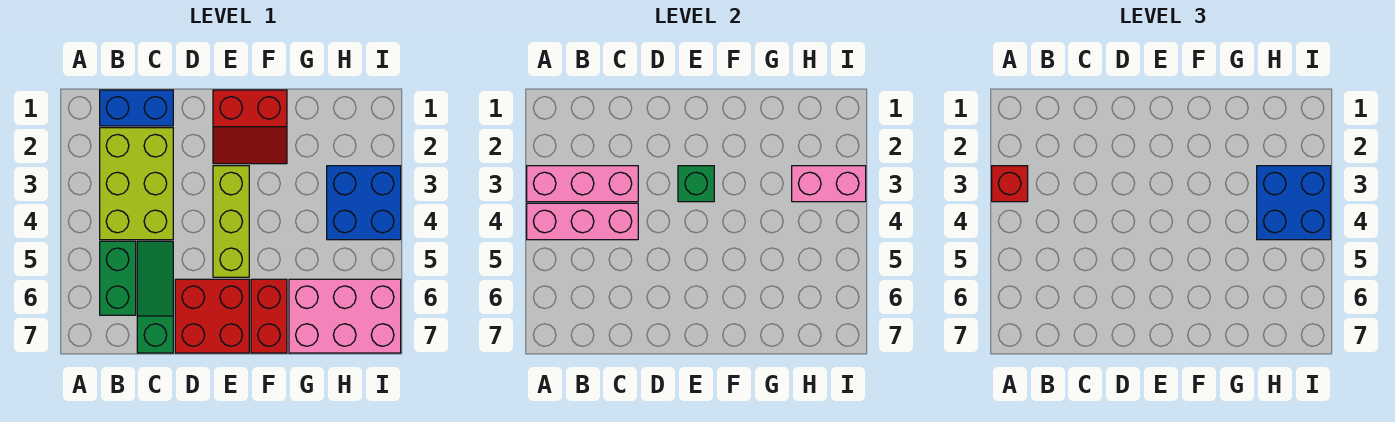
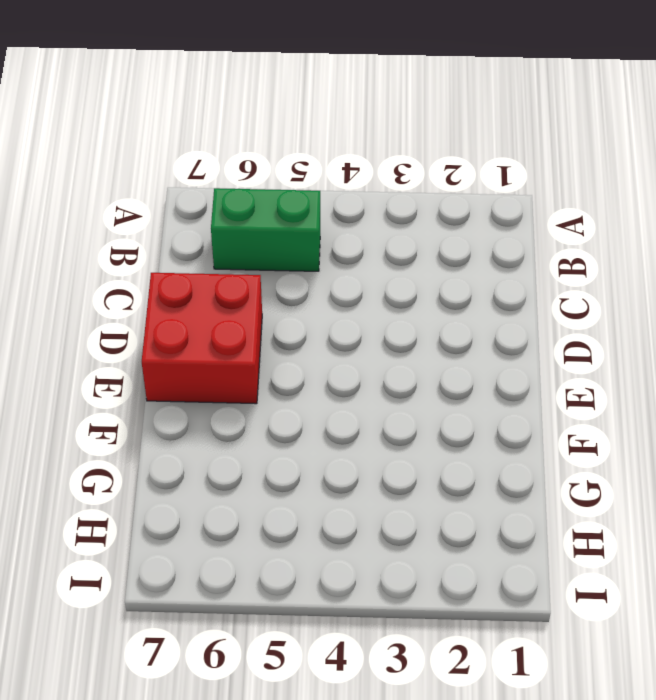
none -> blue brick B1:C1 level 1
none -> lime brick B2:C4 level 1
none -> green slope C5:C7 level 1 top 7

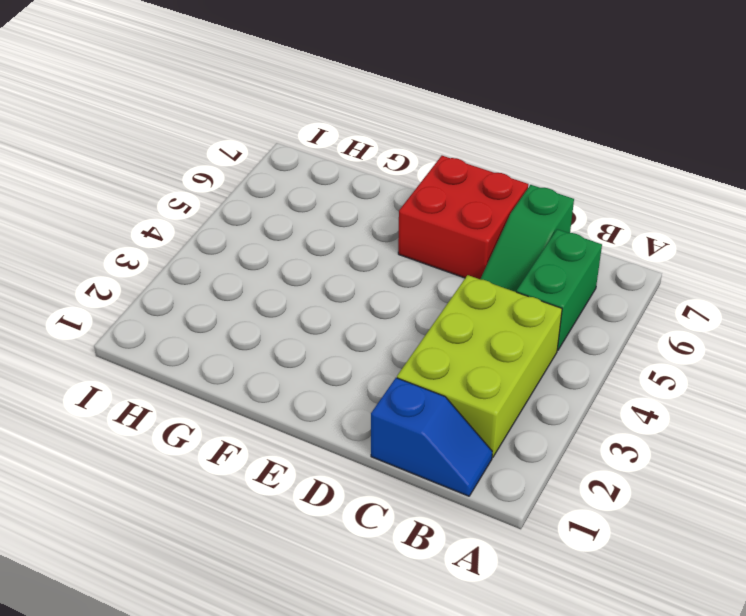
blue slope B1:C1 level 1 top C -> blue brick B1:C1 level 1
none -> red slope E1:F2 level 1 top 1
none -> lime brick E3:E5 level 1
none -> red brick F6:F7 level 1

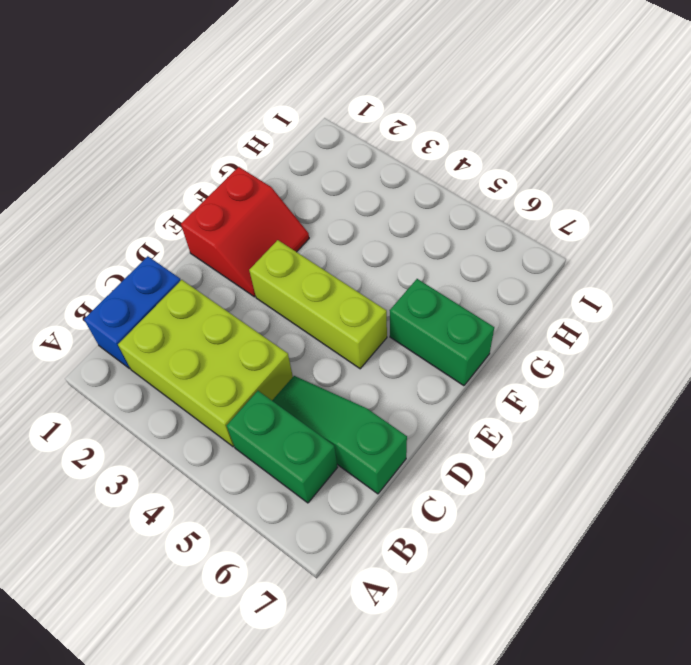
green brick F6:F7 level 1 -> red brick F6:F7 level 1
none -> red brick D6:E7 level 1
none -> pink brick G6:I7 level 1
none -> blue brick H3:I4 level 1

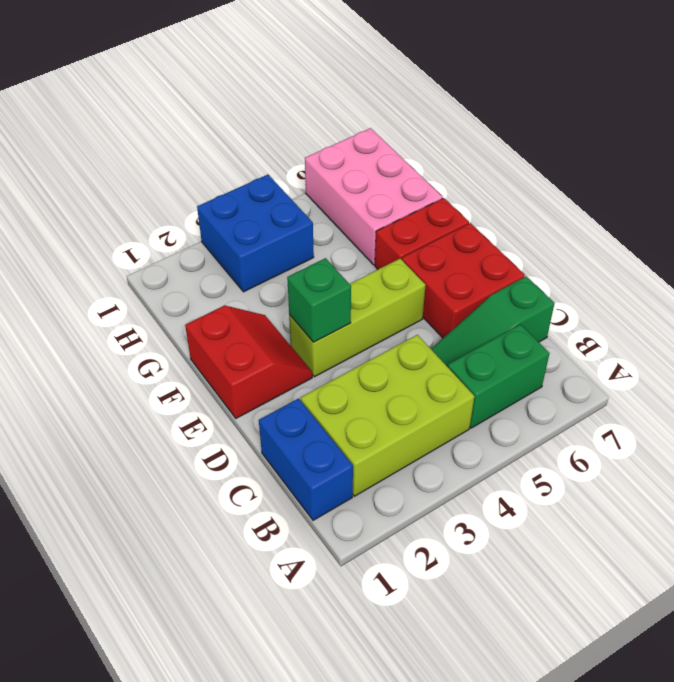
none -> pink brick A3:C3 level 2
none -> pink brick A4:C4 level 2
none -> pink brick H3:I3 level 2

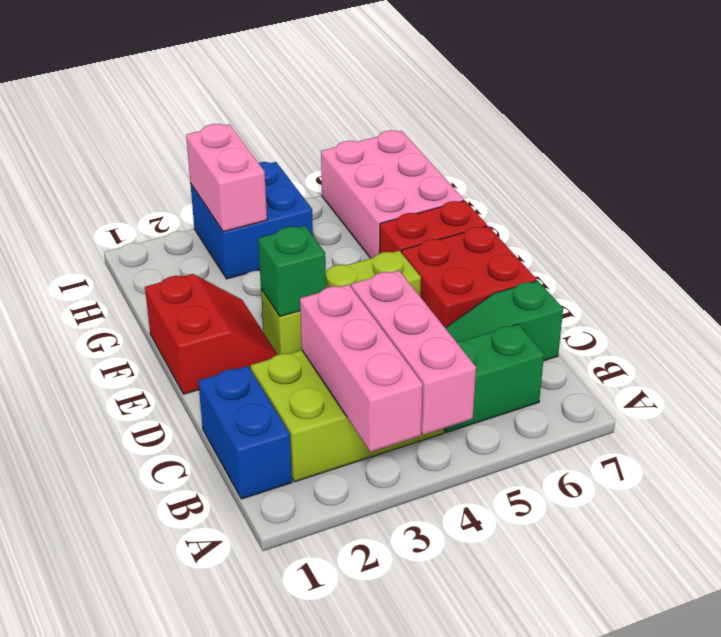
none -> red brick A3 level 3
none -> blue brick H3:I4 level 3

